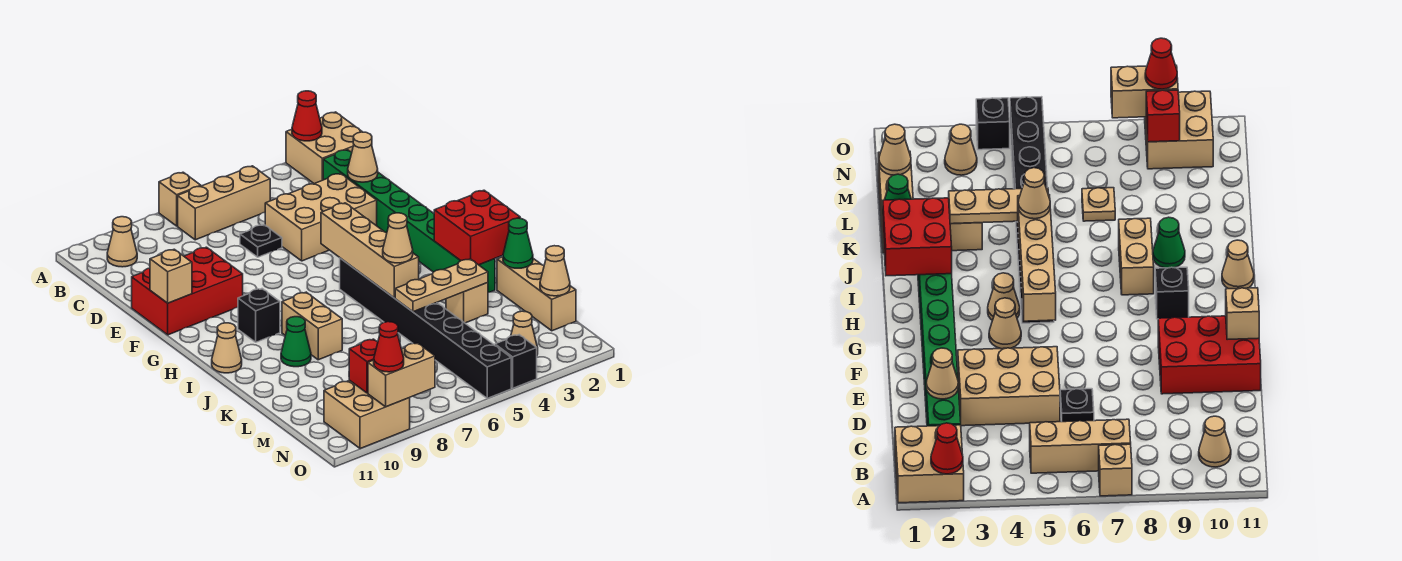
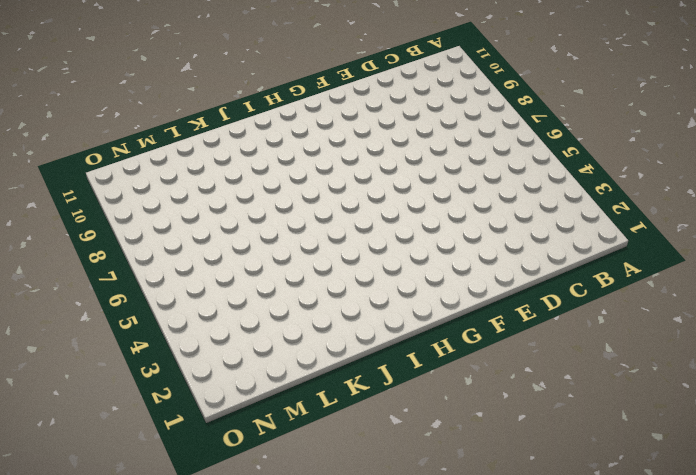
none -> tan brick A1:B2 level 1
none -> tan brick A7 level 1
none -> tan brick B5:B7 level 1
none -> tan cone B10 level 1

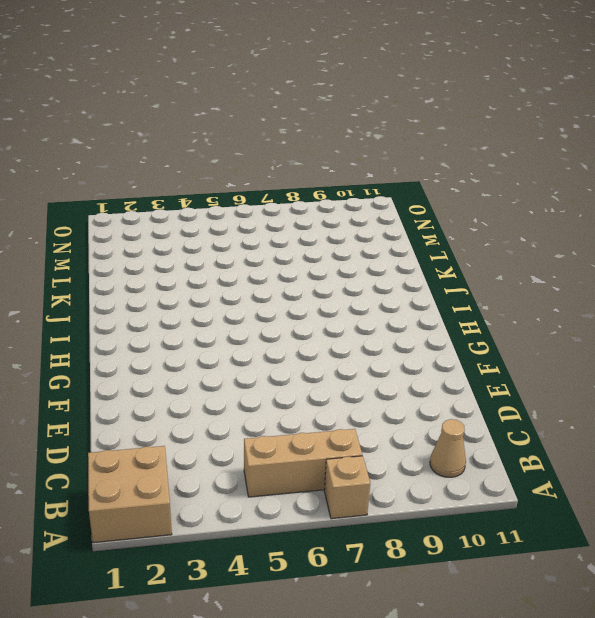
none -> green brick C2:J2 level 1
none -> tan brick D3:E5 level 1
none -> black plate D6 level 1
none -> red brick E9:F11 level 1

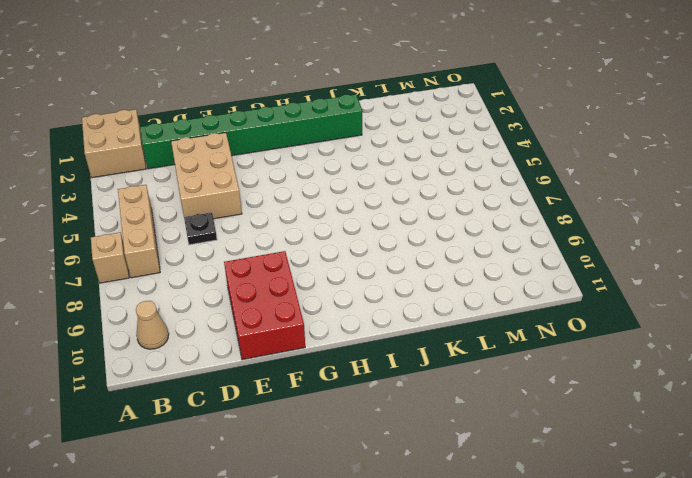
none -> tan cone G4 level 1
none -> tan cone H4 level 1
none -> black brick H5:O5 level 1
none -> black brick H9 level 1

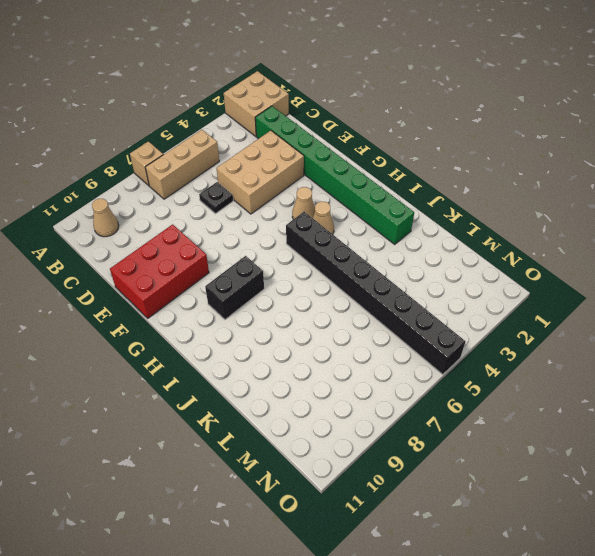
black brick H8:H9 level 1 -> black brick H9 level 1
none -> tan brick I8:J8 level 1
none -> tan cone I11 level 1
none -> green cone J9 level 1
none -> tan brick K1:M1 level 1

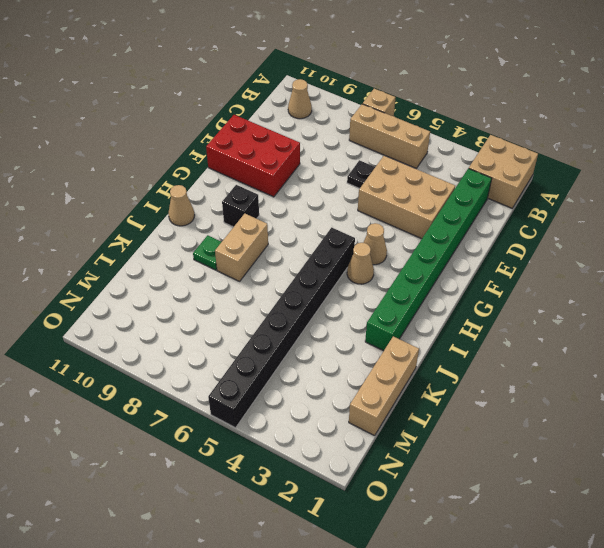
green plate J9 level 1 -> green cone J9 level 1
none -> tan brick K3 level 1
none -> tan plate L7 level 1
none -> tan cone N3 level 1
none -> tan brick N9:O10 level 1

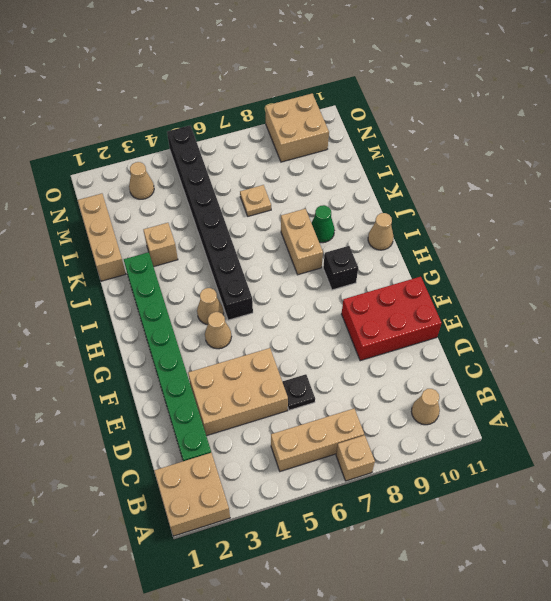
none -> black brick O4 level 1
none -> red cone A2 level 2
none -> tan cone D2 level 2
none -> tan brick F11 level 2

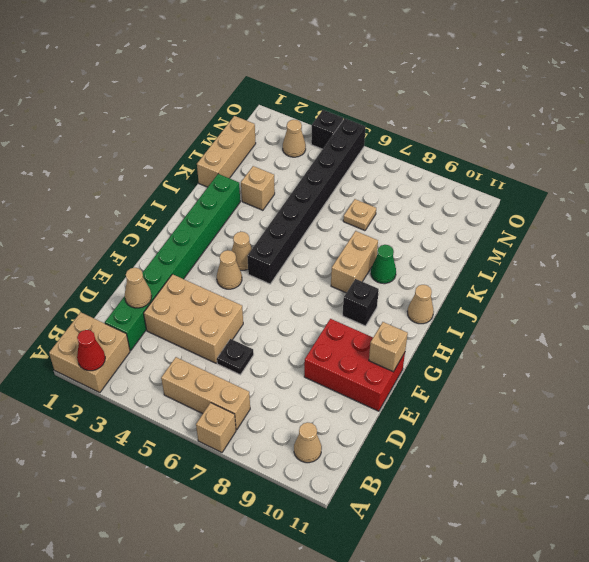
none -> tan brick N9:O10 level 1
none -> tan brick G5:J5 level 2
none -> red brick I1:J2 level 2
none -> green cone K1 level 2

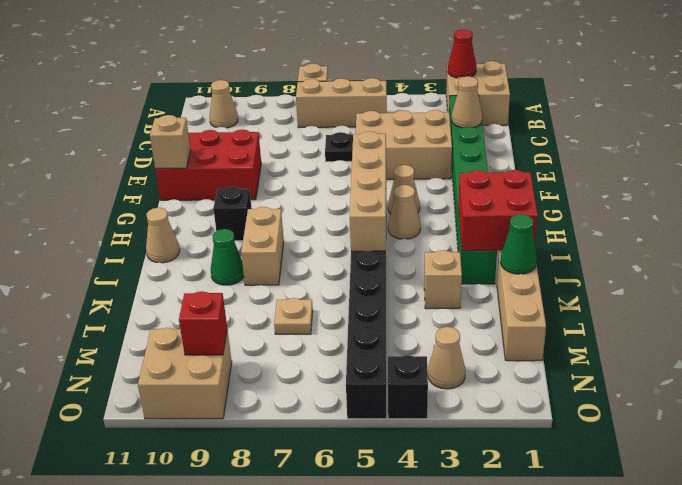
none -> tan plate K3:K5 level 2
none -> tan cone M1 level 2
none -> tan brick O8:O9 level 2
none -> tan cone J5 level 3

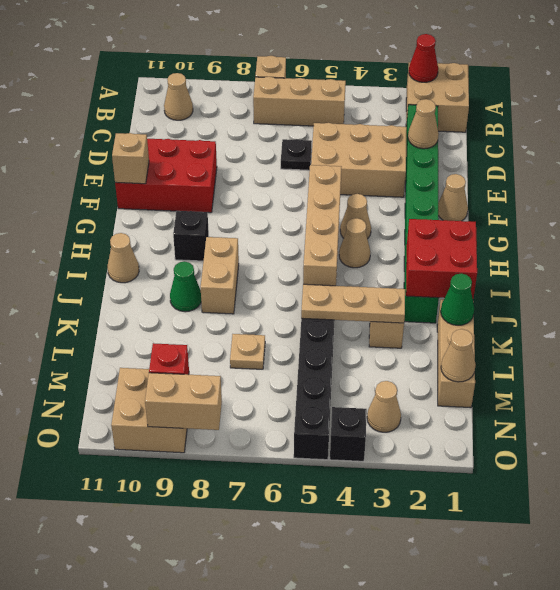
tan cone F1 level 1 -> tan cone J5 level 3
none -> red cone O9 level 3

